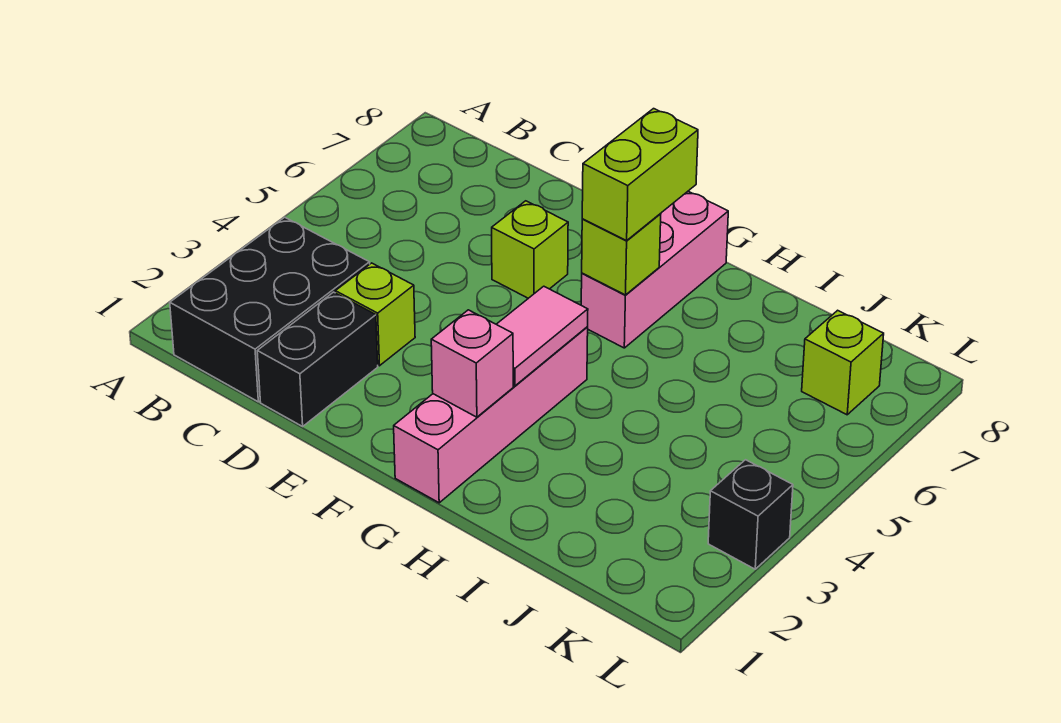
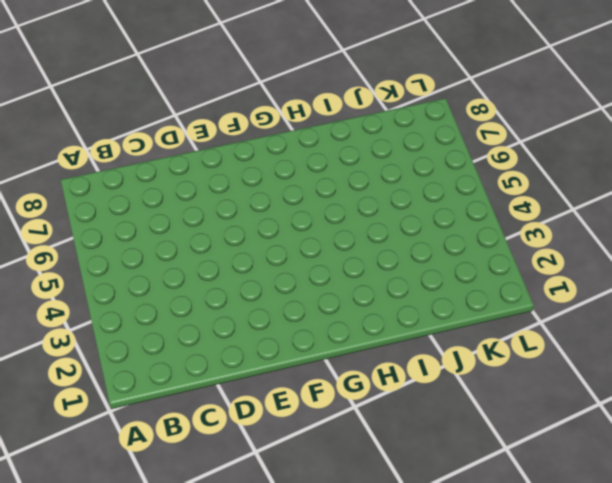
none -> black brick B1:C3 level 1
none -> black brick D1:D2 level 1
none -> lime brick D3 level 1

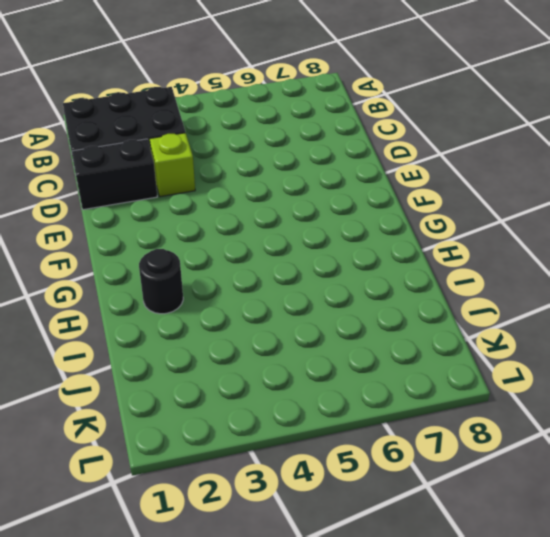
black round brick H2 level 1 -> none
none -> lime brick E6 level 1
none -> pink brick G1:G4 level 1
none -> pink brick G6:G8 level 1

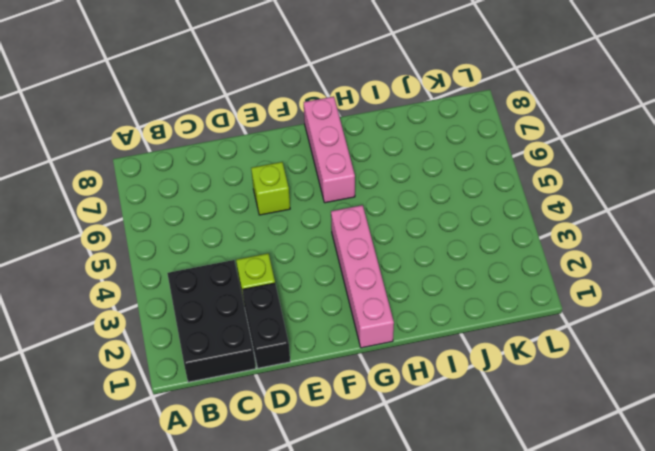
none -> lime brick K7 level 1
none -> black brick L3 level 1
none -> pink brick G2 level 2

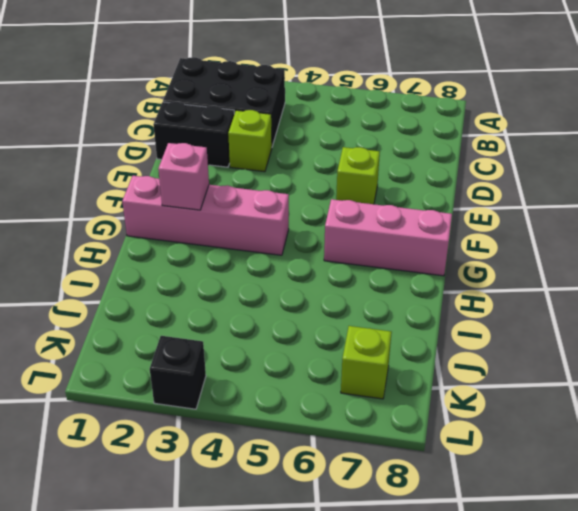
none -> pink tile G3:G4 level 2
none -> lime brick G6 level 2
none -> lime brick G6:G7 level 3

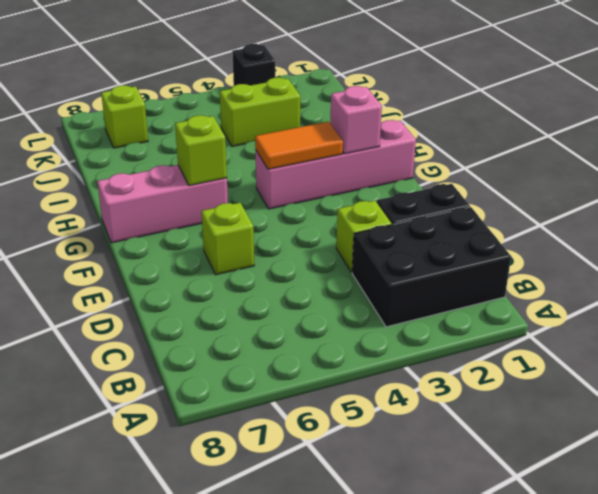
orange tile G3:G4 level 2 -> pink tile G3:G4 level 2
lime brick J3:J4 level 1 -> lime brick G6:G7 level 3

